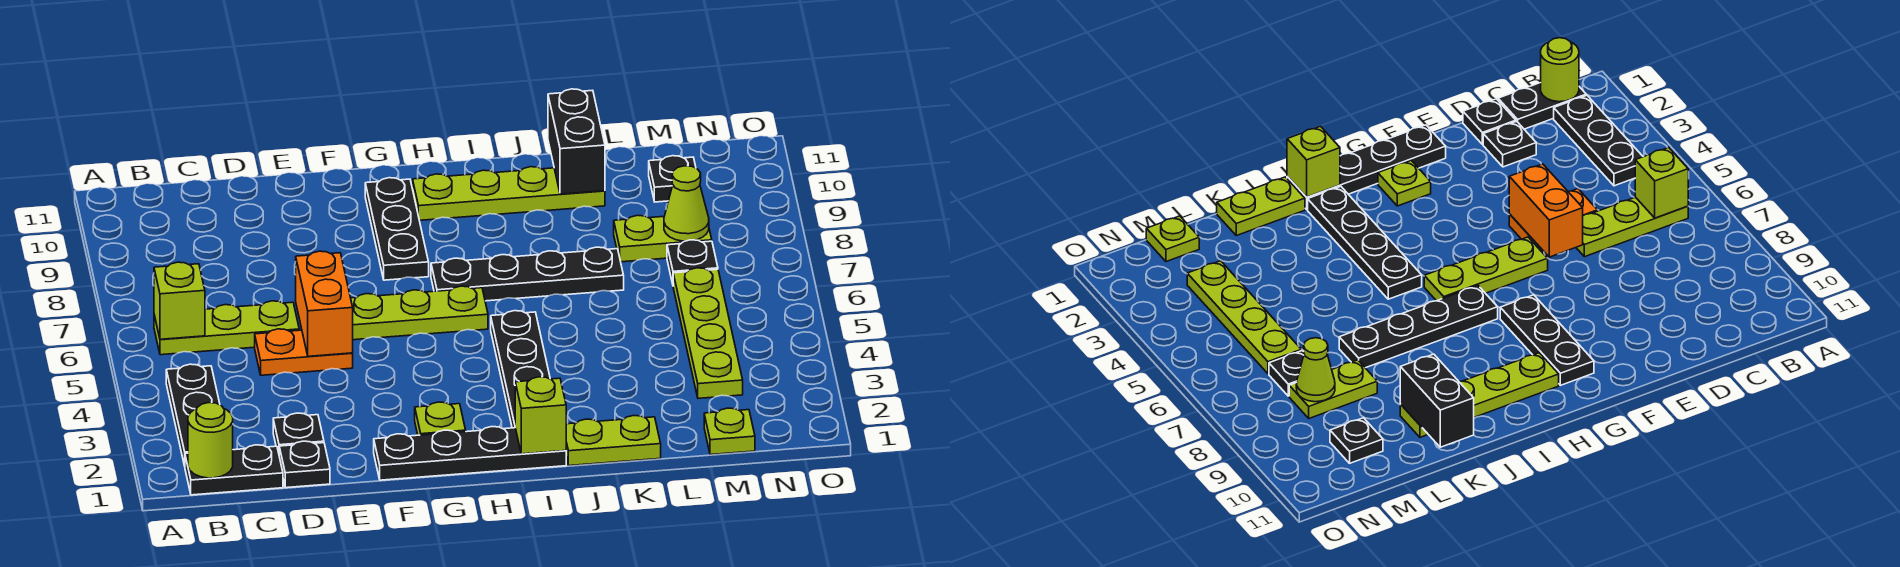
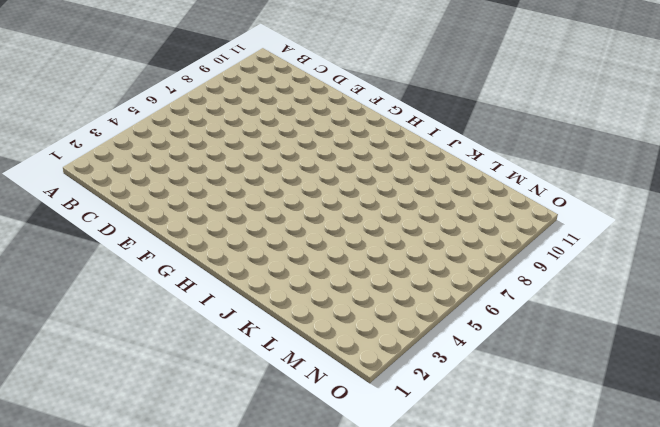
none -> black plate B1:C1 level 1
none -> black plate B2:B4 level 1
none -> lime plate B6:D6 level 1

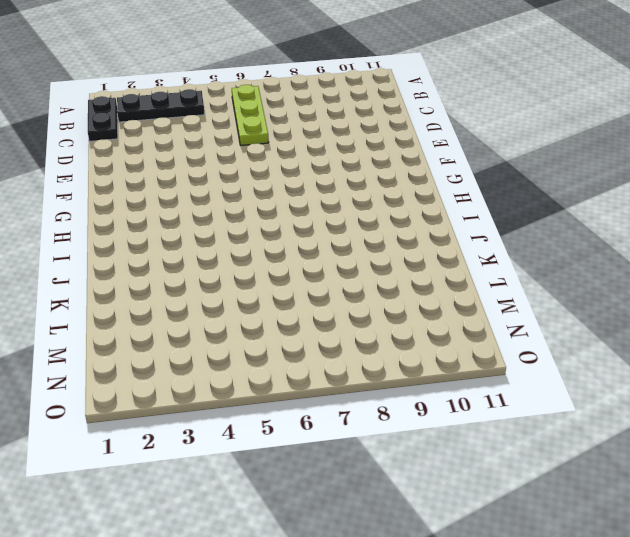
none -> black plate D1 level 1
none -> black plate D2 level 1
none -> orange plate D5:E5 level 1

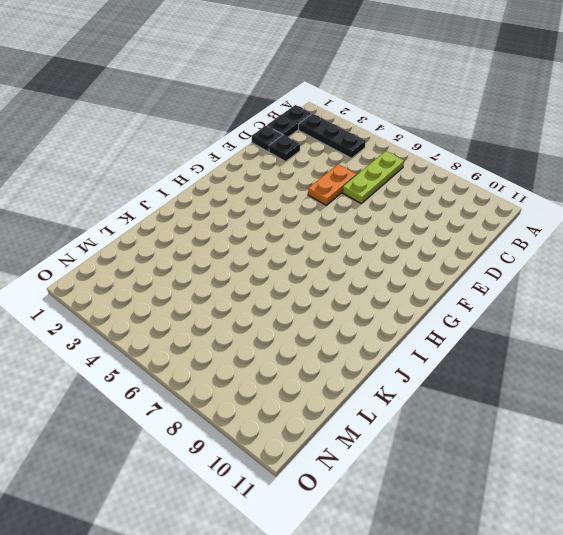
none -> black plate F1:I1 level 1
none -> lime plate F6:H6 level 1
none -> lime plate G2 level 1

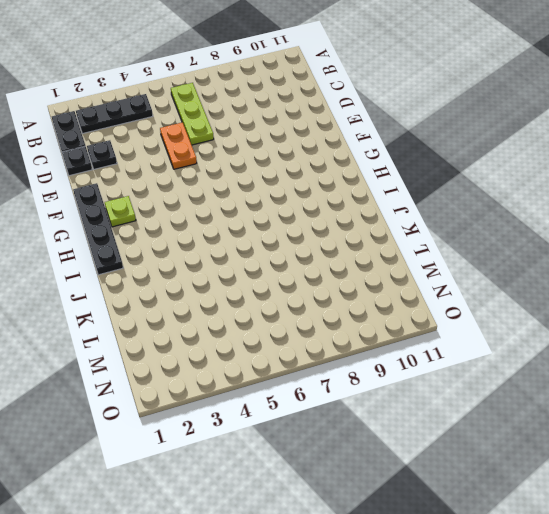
none -> lime plate F6:H6 level 1
none -> black plate G8:G10 level 1
none -> black plate H7:K7 level 1

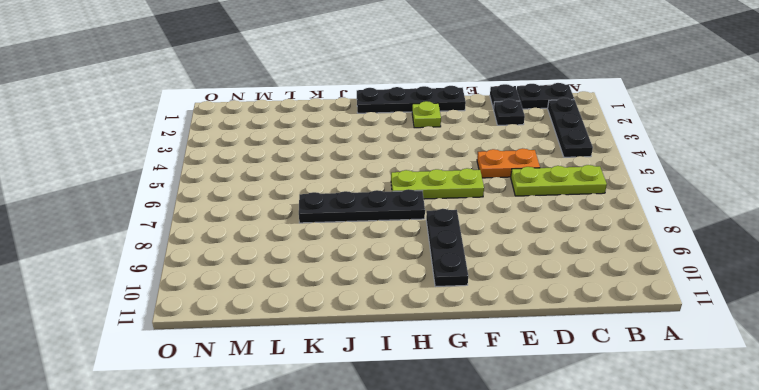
none -> lime plate H10:K10 level 1
none -> black plate I2:I5 level 1
none -> lime plate J1:K1 level 1

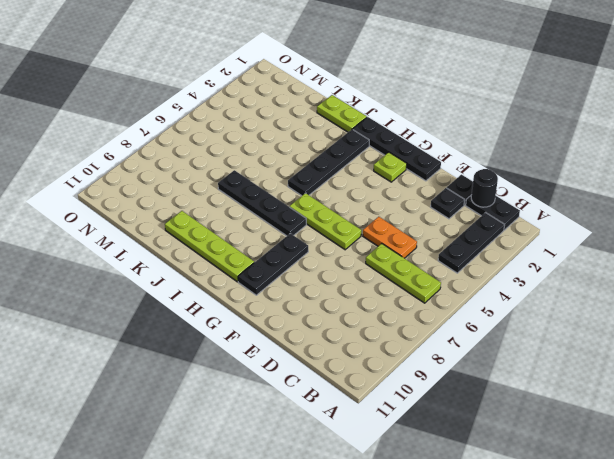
black round brick C1 level 2 -> none
none -> lime plate L8:M8 level 1
none -> lime plate M1 level 1
none -> lime plate M3:M6 level 1

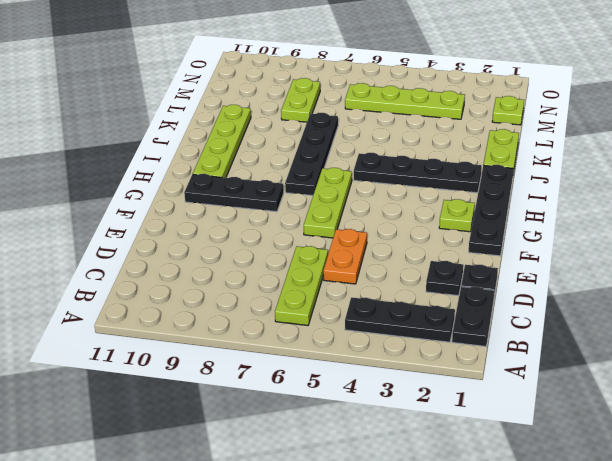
none -> black plate M7 level 1
none -> black plate M10 level 1
none -> lime round brick B1 level 2

